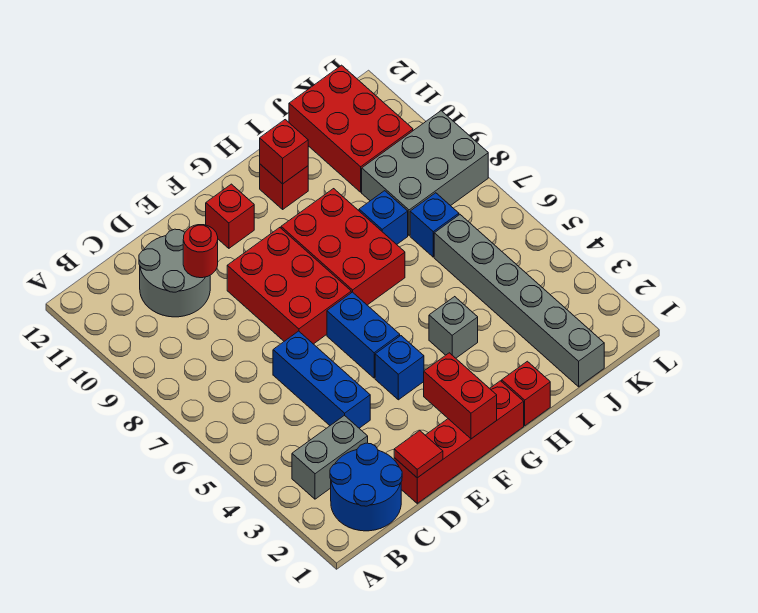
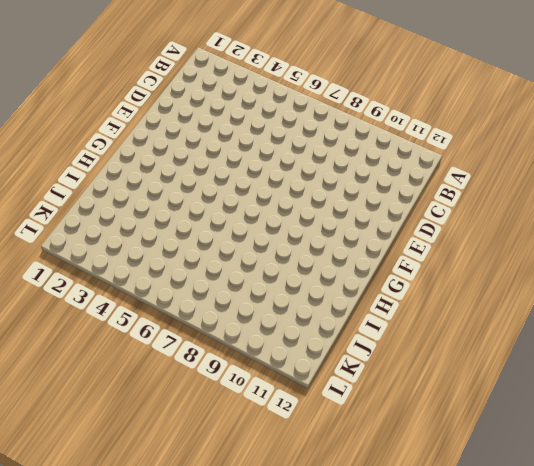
none -> blue round brick B1:C2 level 1
none -> grey brick B3:C3 level 1
none -> grey round brick C10:D11 level 1

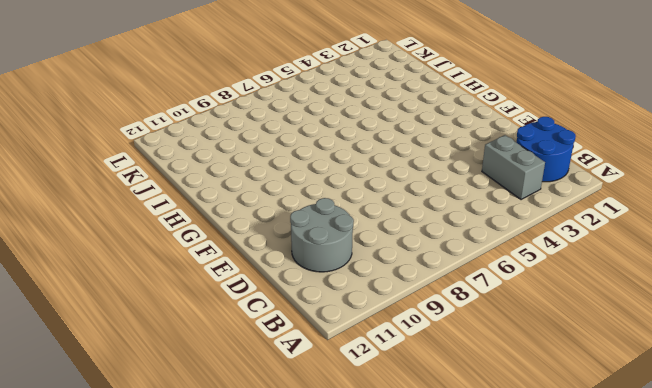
none -> red brick D1:G1 level 1
none -> blue brick D4:D6 level 1
none -> red brick E7:F9 level 1

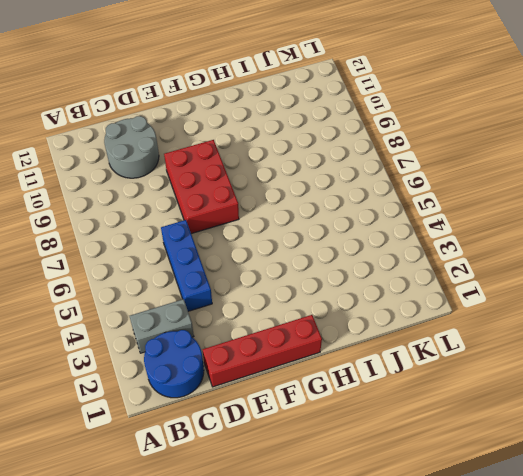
none -> blue brick F4 level 1
none -> blue brick F5:F6 level 1
none -> red brick F11 level 1

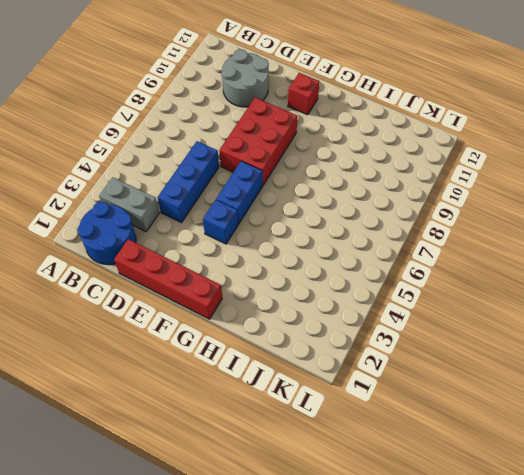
none -> red brick G7:H9 level 1
none -> red brick H1 level 1
none -> grey brick H4 level 1

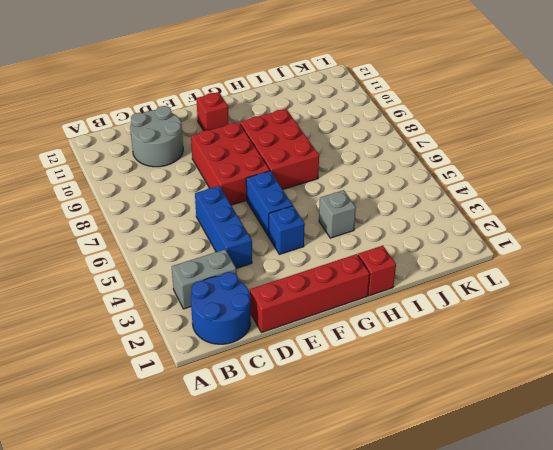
none -> red brick H11 level 1
none -> blue brick I8 level 1
none -> grey brick J1:J6 level 1

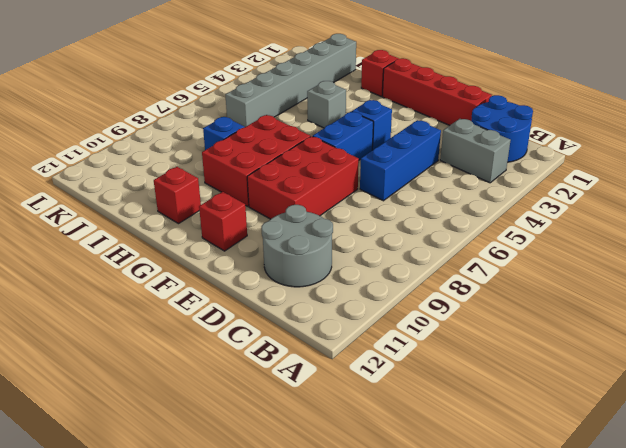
none -> blue brick J7 level 1
none -> grey brick J8:L9 level 1
none -> red brick J10:K12 level 1

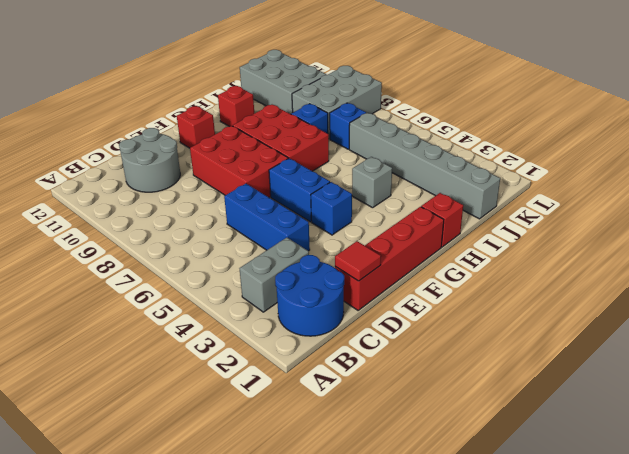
grey brick J10:K12 level 1 -> red brick J10:K12 level 1
none -> red round brick D10 level 2
none -> red brick F1:F2 level 2
none -> red brick H11 level 2

